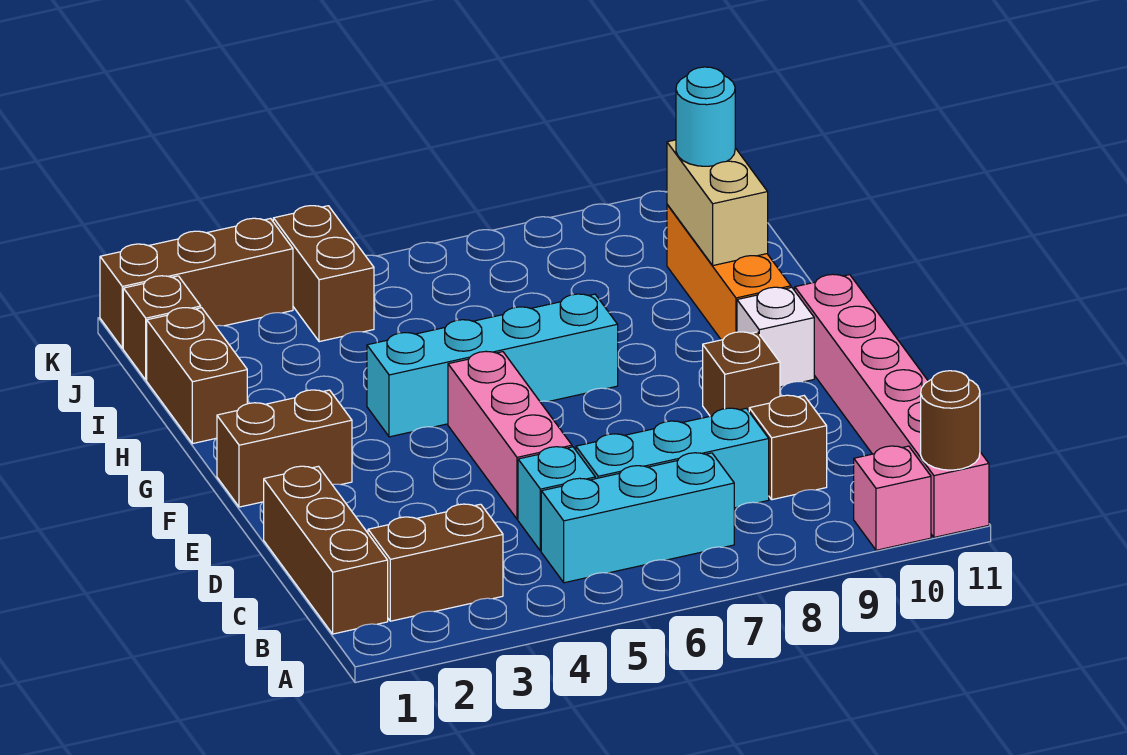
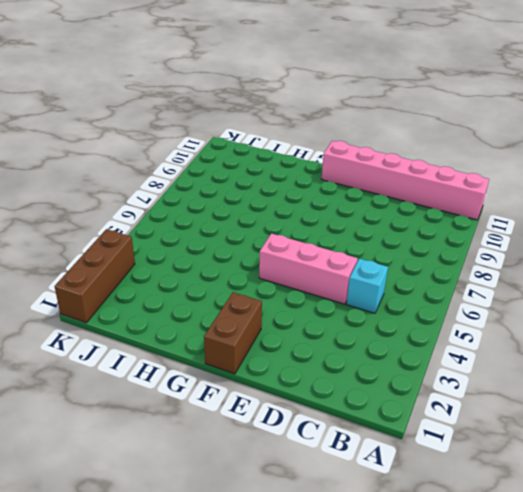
none -> pink brick A10 level 1
none -> brown brick B1:D1 level 1
none -> brown brick B2:B3 level 1

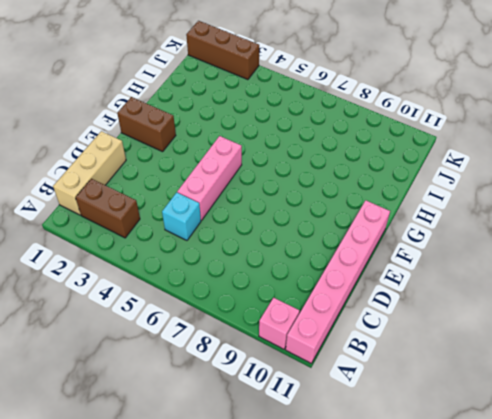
tan brick B1:D1 level 1 -> brown brick B1:D1 level 1
none -> cyan brick B5:B7 level 1
none -> cyan brick C6:C8 level 1
none -> brown brick C9 level 1

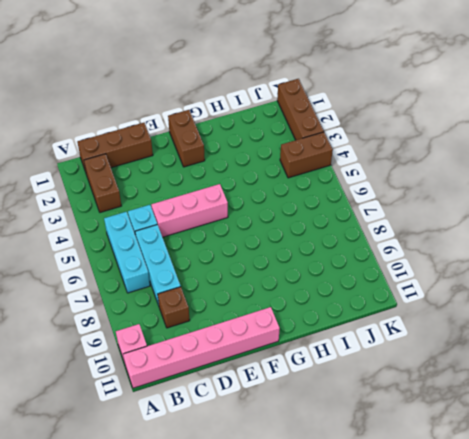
none -> brown brick E9 level 1
none -> white brick F10 level 1
none -> cyan brick G4:G7 level 1

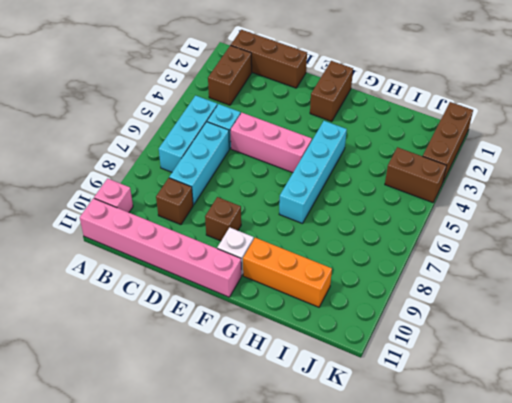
none -> brown brick H1:I1 level 1
none -> brown brick J1 level 1
none -> brown round brick A11 level 2

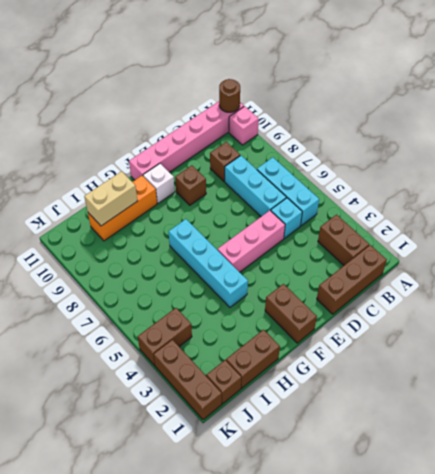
none -> cyan round brick I10 level 3

